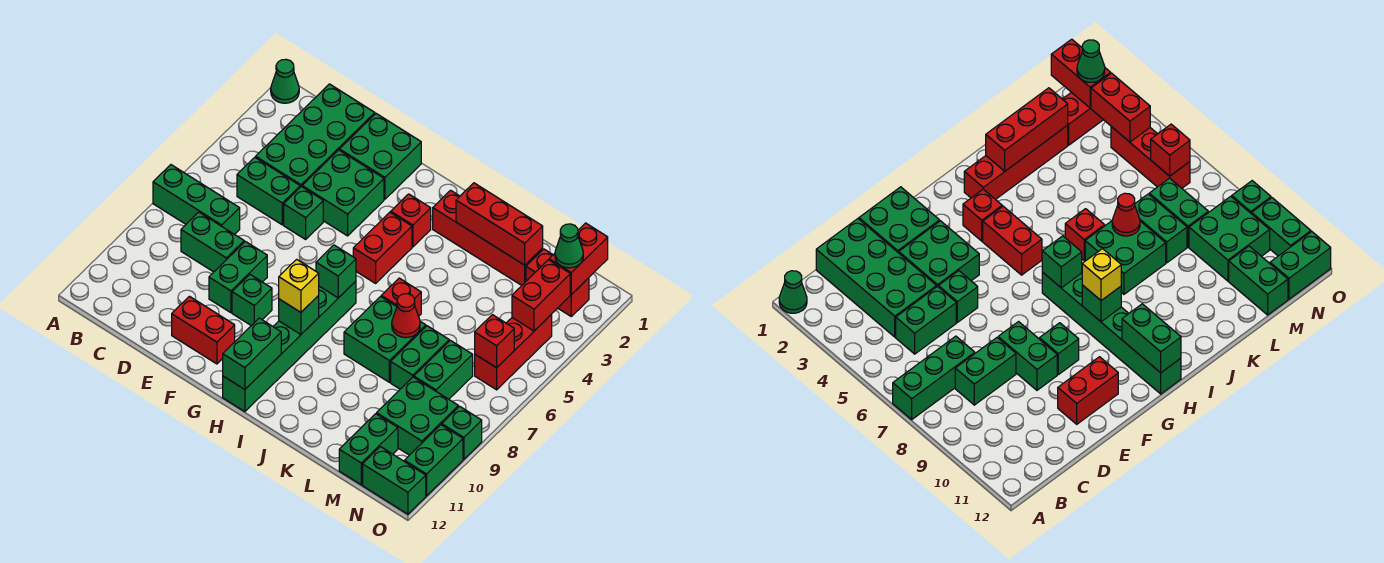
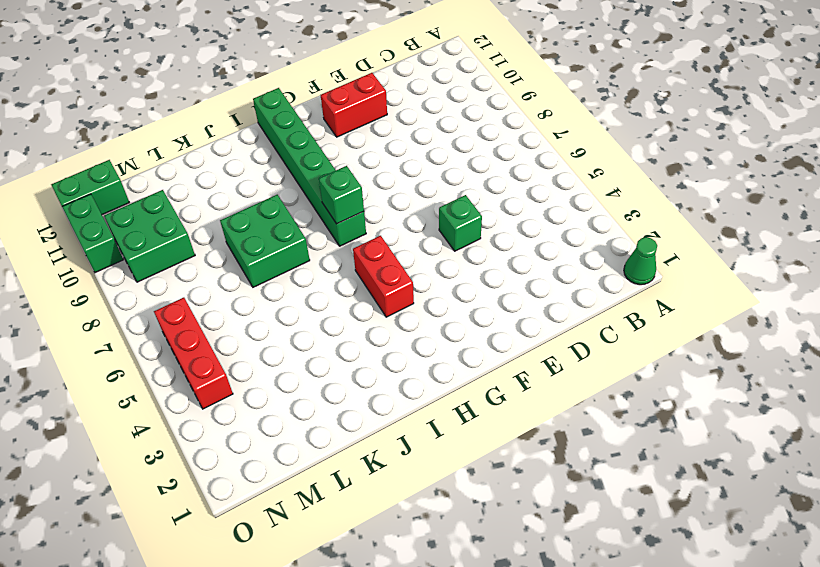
none -> green brick A7:C7 level 1
none -> green brick C1:D4 level 1
none -> green brick C5:D5 level 1
none -> green brick C8:D8 level 1

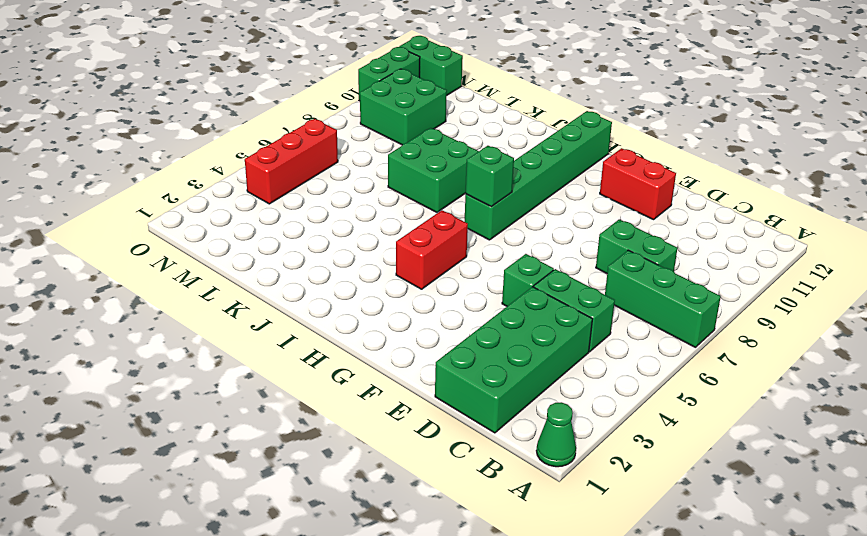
none -> green brick E1:F2 level 1
none -> green brick E3:F4 level 1
none -> green brick E8:E9 level 1
none -> green brick F9 level 1

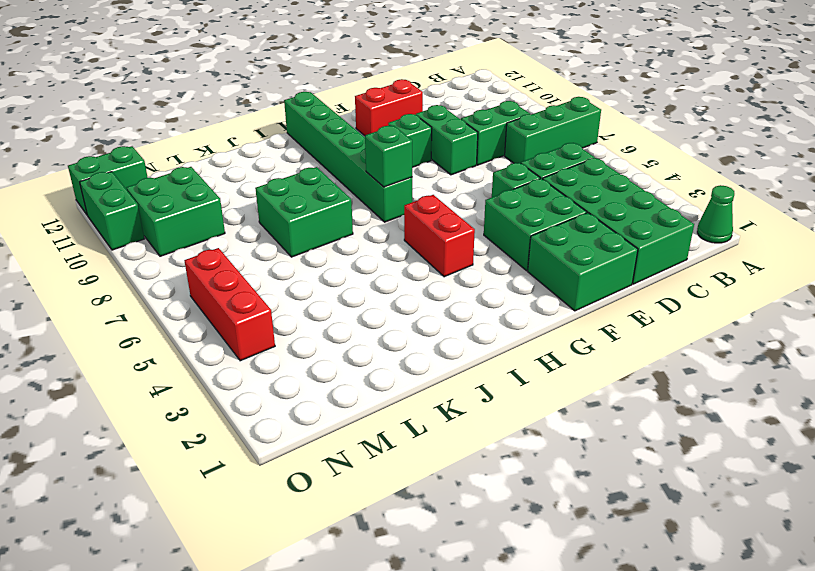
none -> red brick H3 level 1
none -> red brick I2:L2 level 1
none -> red brick J6 level 1
none -> green brick L7:L8 level 1

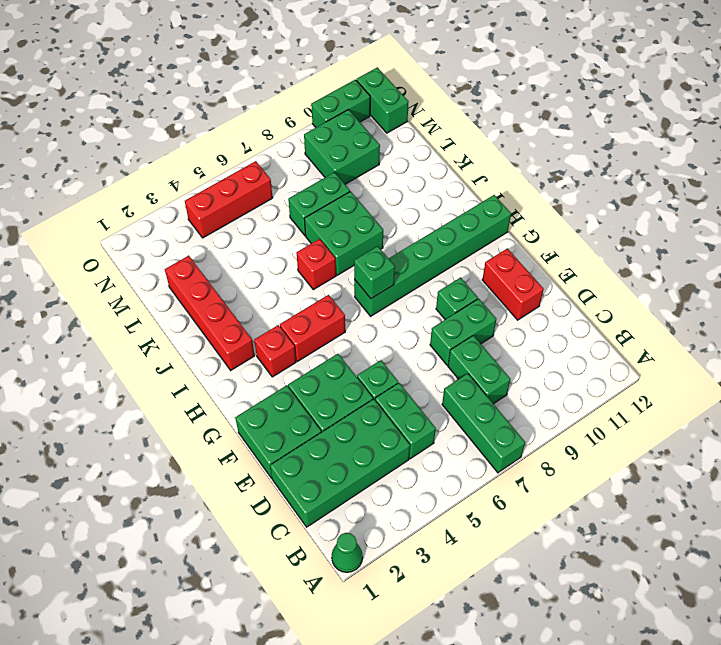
none -> red brick M2:N2 level 1
none -> green brick M7:M8 level 1
none -> green brick M11:M12 level 1
none -> green brick O9 level 1

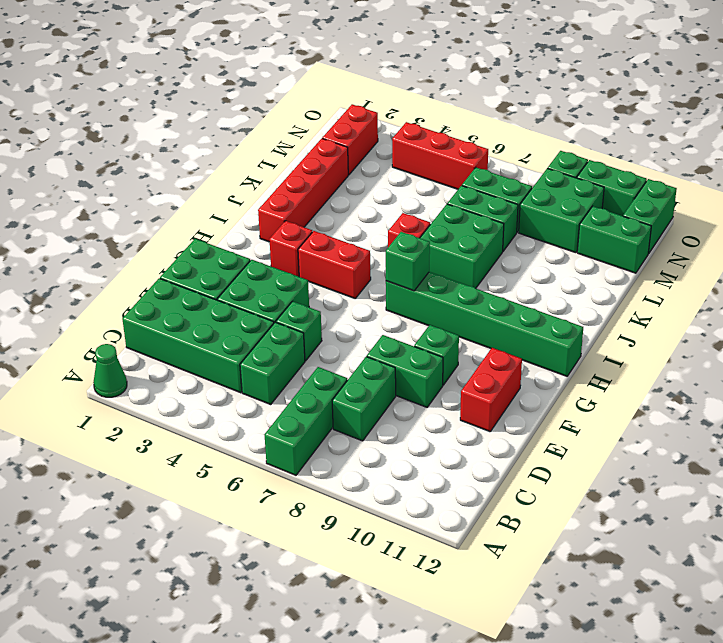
none -> green brick H9 level 2
none -> green brick H11:H12 level 2
none -> red brick J2:L2 level 2
none -> red cone K7 level 2

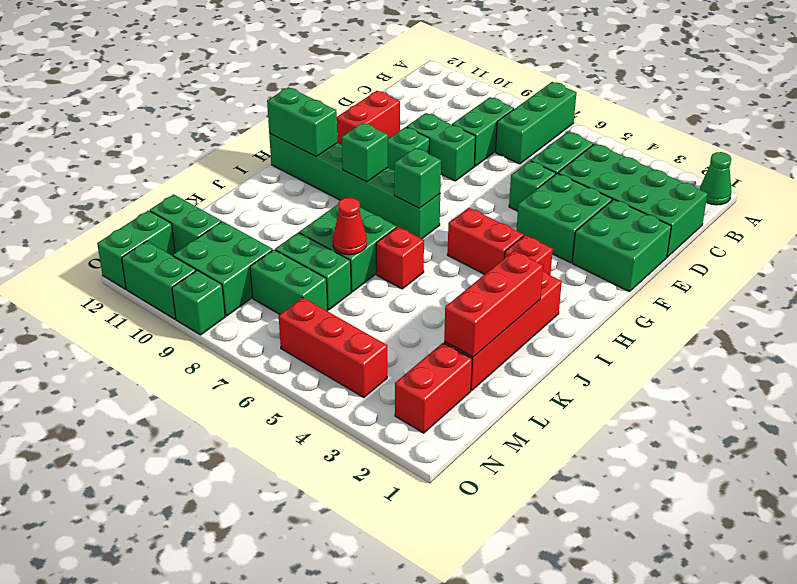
none -> red brick N1:N2 level 2
none -> red brick N3:N4 level 2
none -> red brick N6 level 2
none -> yellow brick H9 level 3

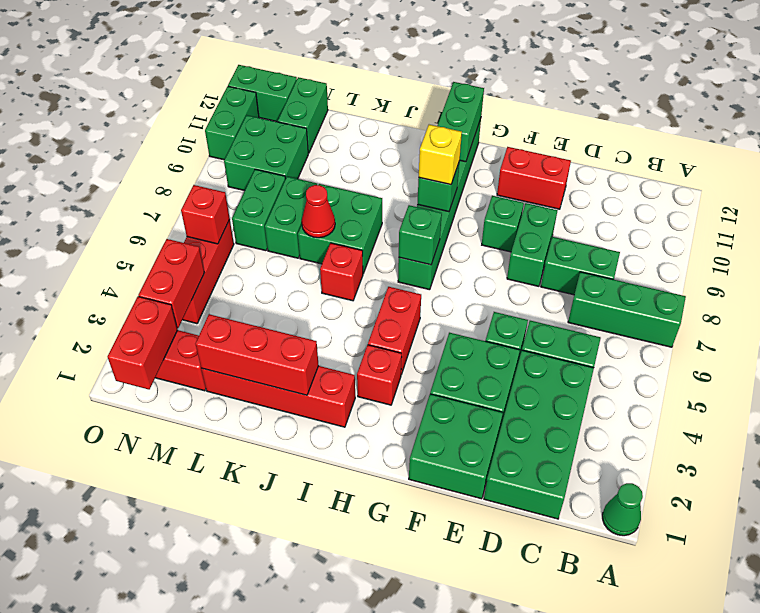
none -> green brick O9 level 1
none -> green cone N2 level 3

